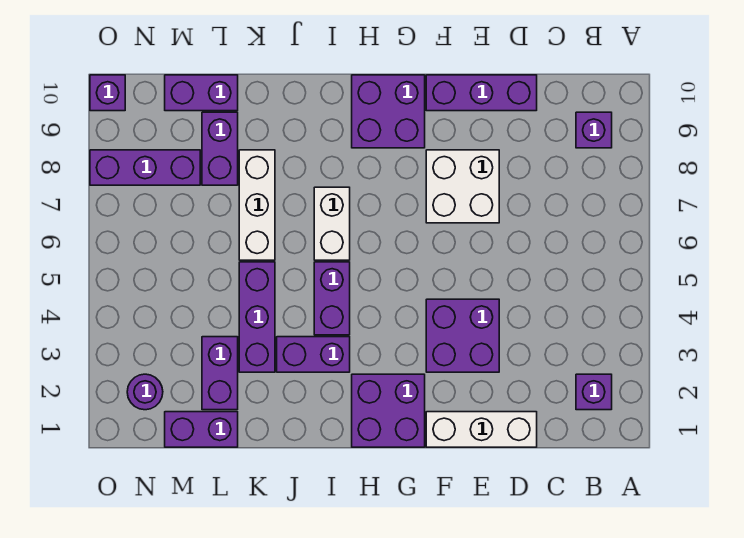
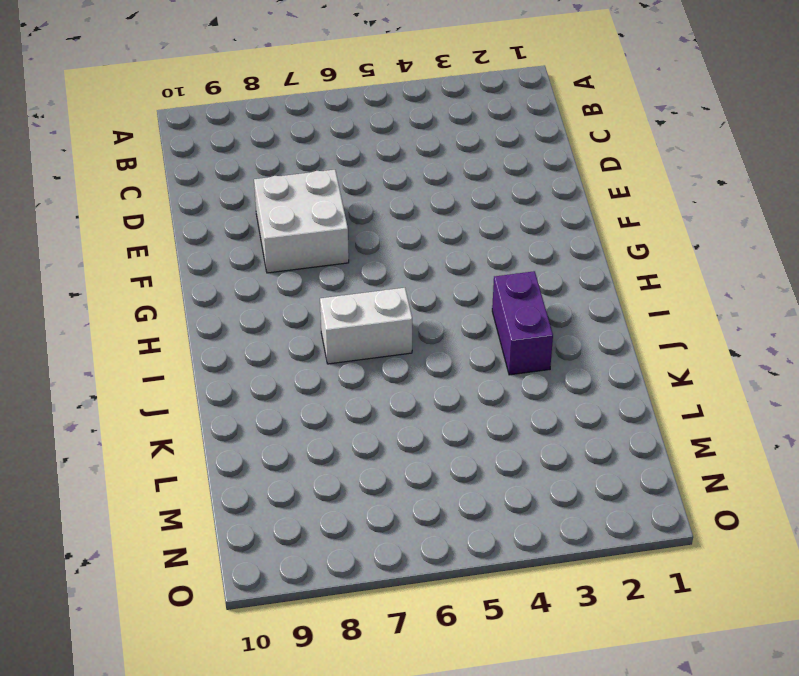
none -> purple brick B2 level 1
none -> purple brick B9 level 1
none -> white brick D1:F1 level 1

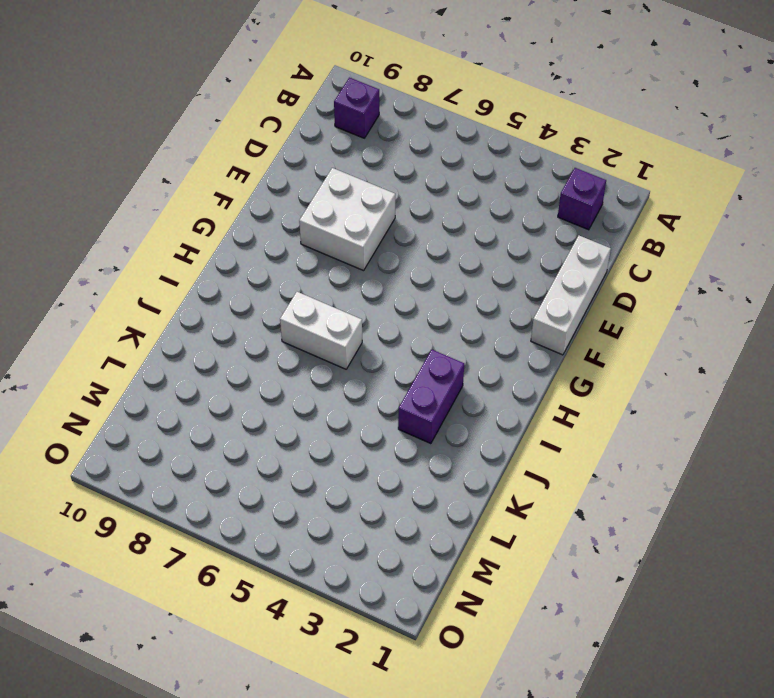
none -> purple brick D10:F10 level 1
none -> purple brick E3:F4 level 1
none -> purple brick G1:H2 level 1

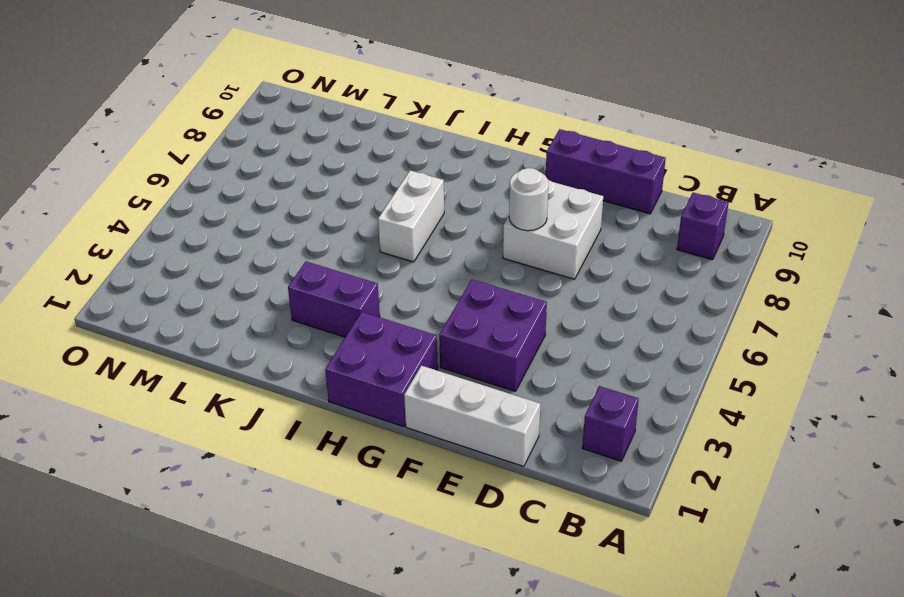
white round brick F7 level 2 -> none
none -> purple brick G9:H10 level 1
none -> purple brick I4:I5 level 1
none -> purple brick K3:K5 level 1

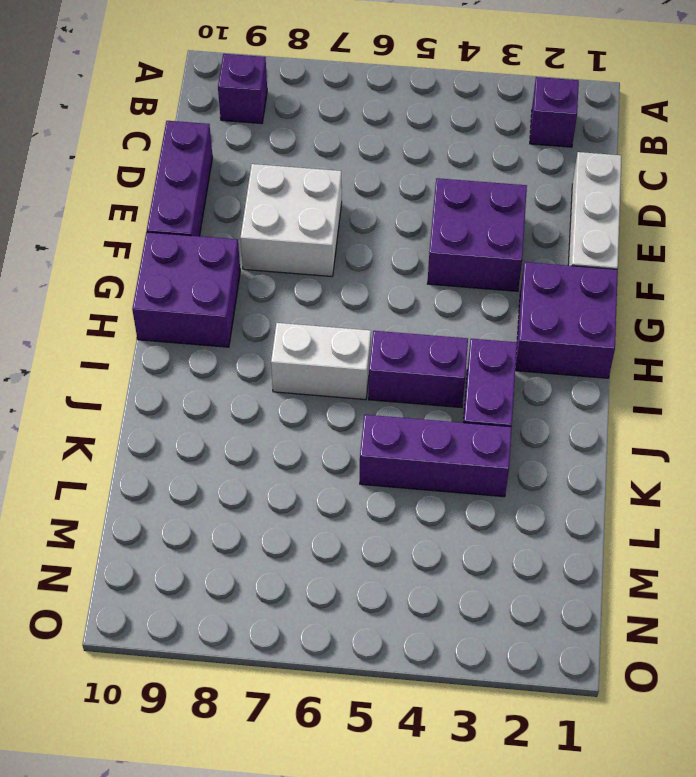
none -> white brick K6:K8 level 1
none -> purple brick L1:M1 level 1
none -> purple brick L2:L3 level 1

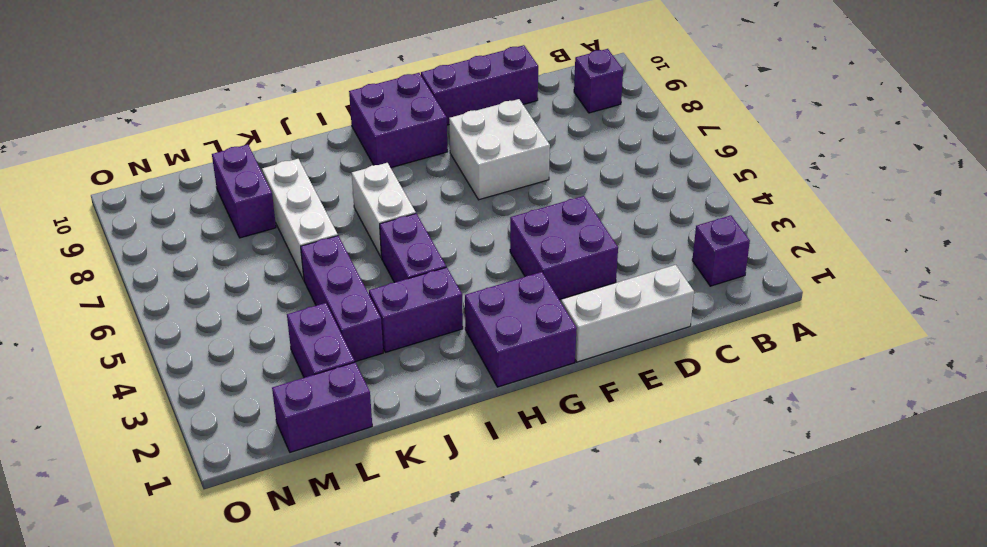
none -> purple brick L10:M10 level 1
none -> purple brick M8:O8 level 1
none -> purple round brick N2 level 1

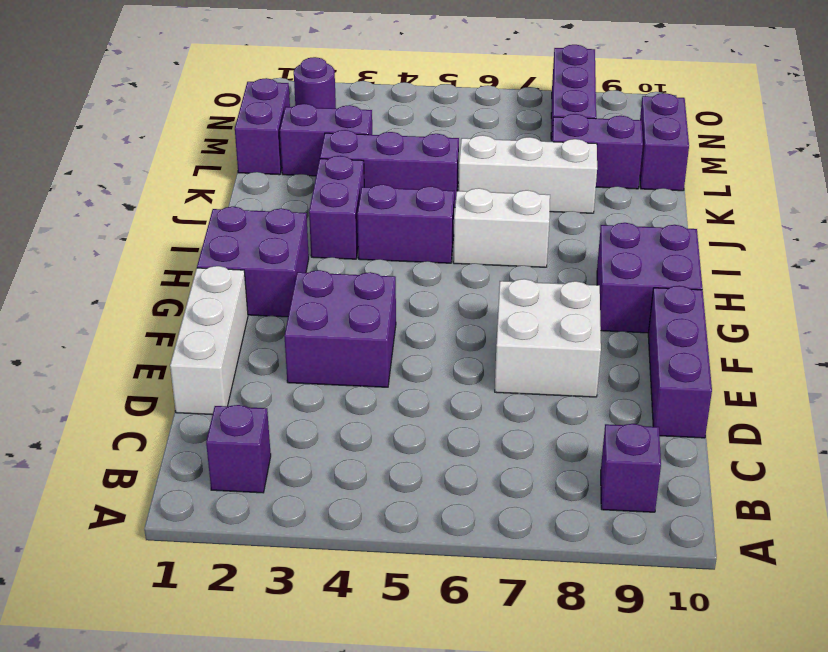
none -> purple brick O10 level 1

